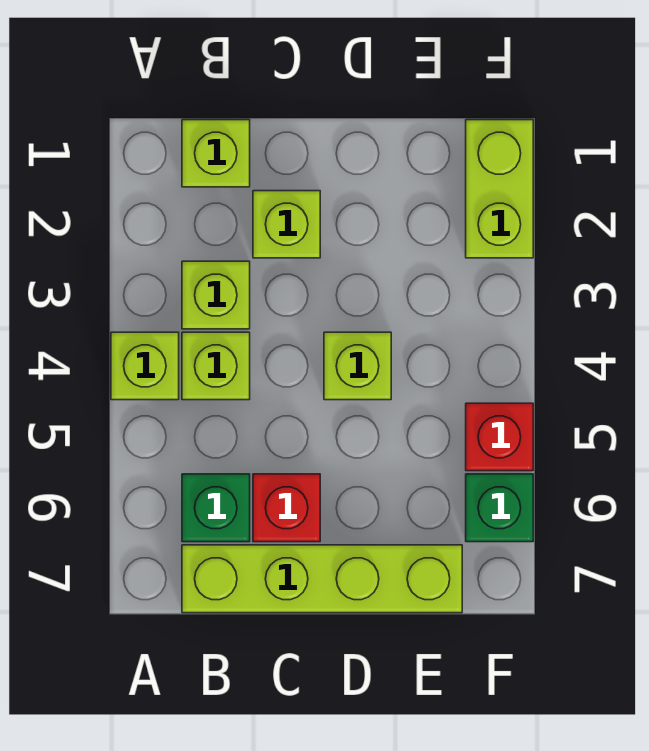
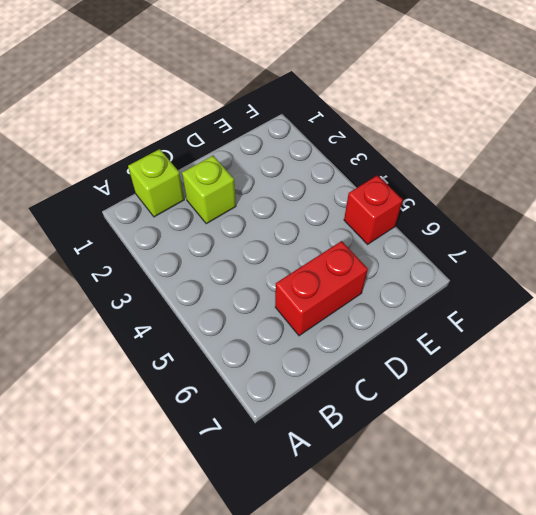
red brick C6:D6 level 1 -> red brick C6 level 1
none -> lime brick A4 level 1
none -> lime brick B3 level 1
none -> lime brick B4 level 1

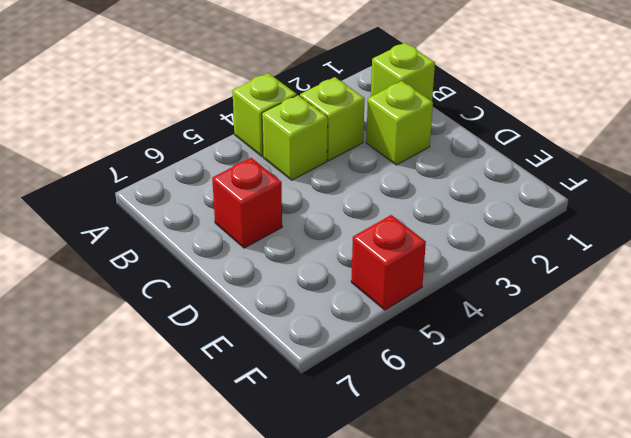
none -> green brick B6 level 1
none -> lime brick B7:E7 level 1
none -> lime brick D4 level 1

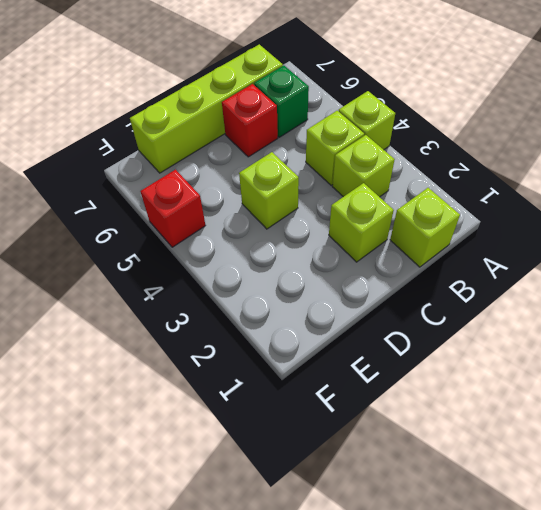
none -> lime brick F1:F2 level 1
none -> green brick F6 level 1

